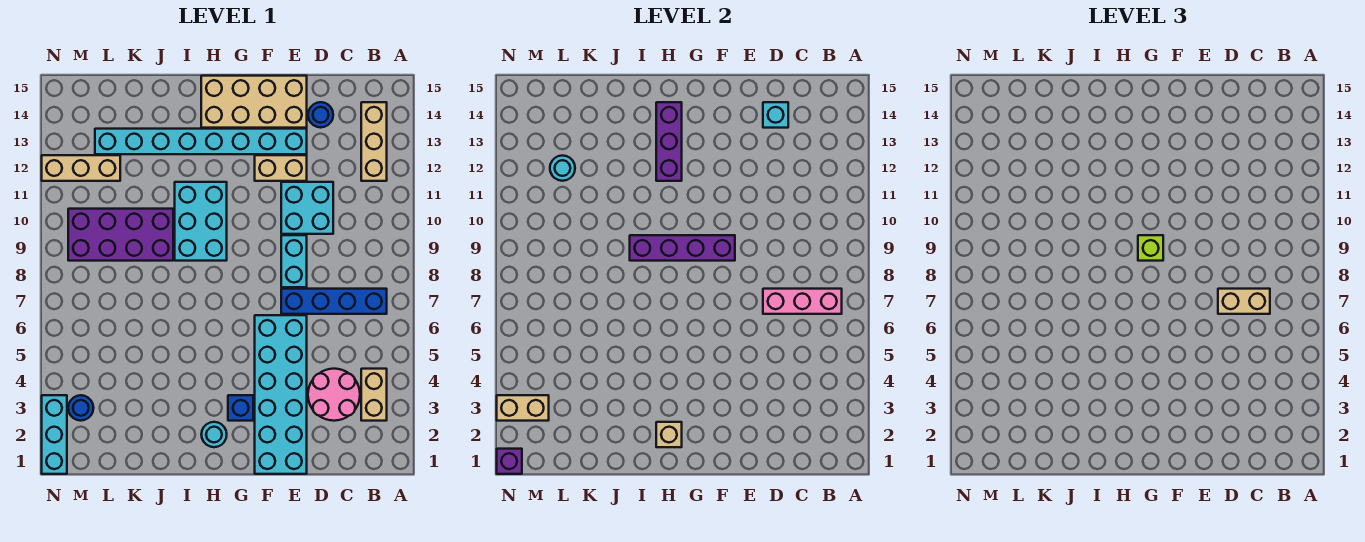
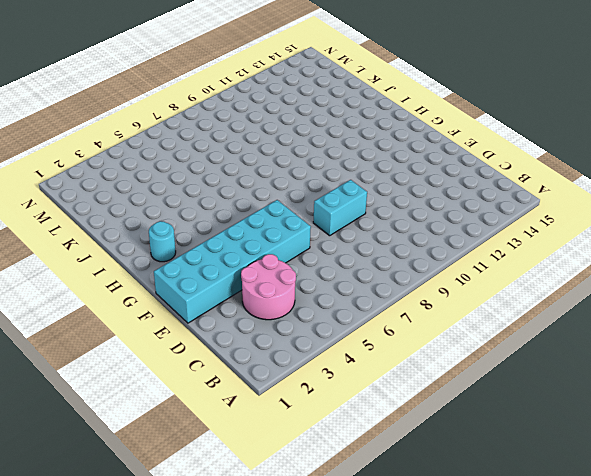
none -> tan brick B3:B4 level 1
none -> blue brick B7:E7 level 1
none -> tan brick B12:B14 level 1

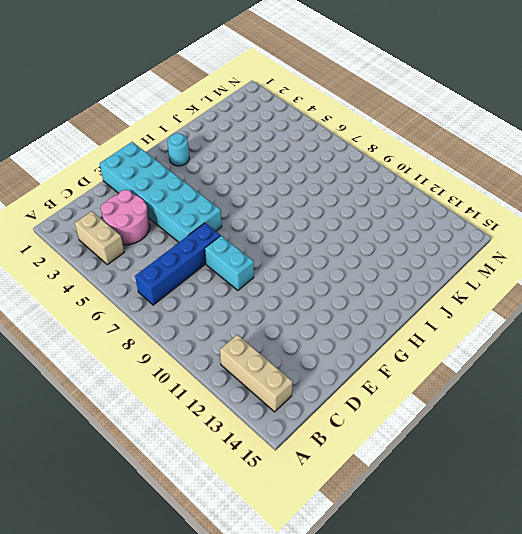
none -> cyan brick D10:E11 level 1
none -> blue round brick D14 level 1
none -> tan brick E12:F12 level 1

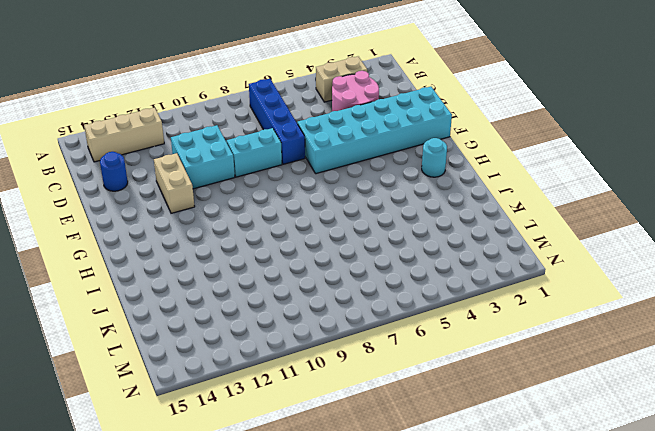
none -> cyan brick E13:L13 level 1
none -> tan brick E14:H15 level 1
none -> blue brick G3 level 1

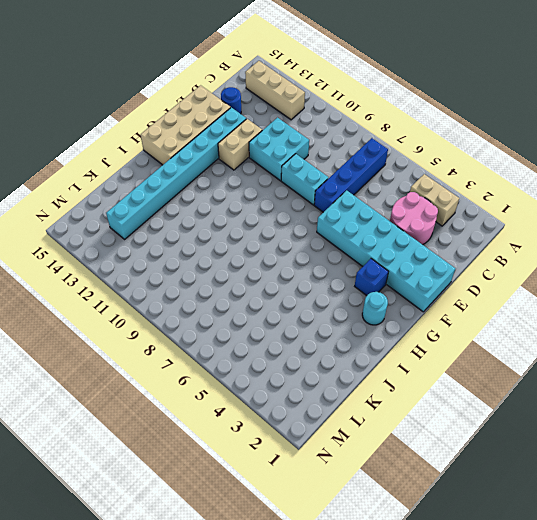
none -> cyan brick H9:I11 level 1
none -> purple brick J9:M10 level 1
none -> tan brick L12:N12 level 1

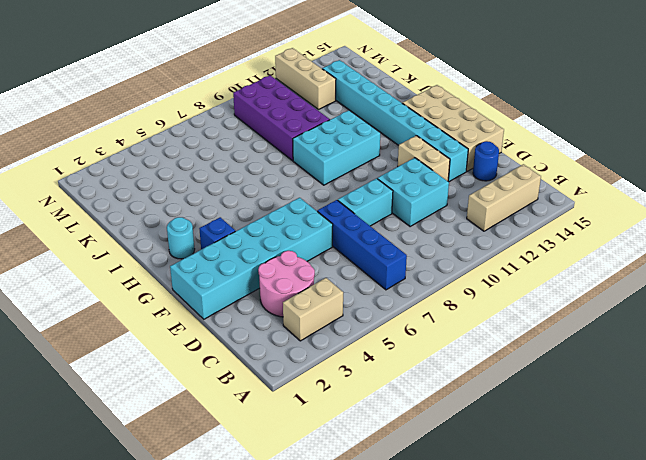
none -> blue round brick M3 level 1
none -> cyan brick N1:N3 level 1
none -> pink brick B7:D7 level 2

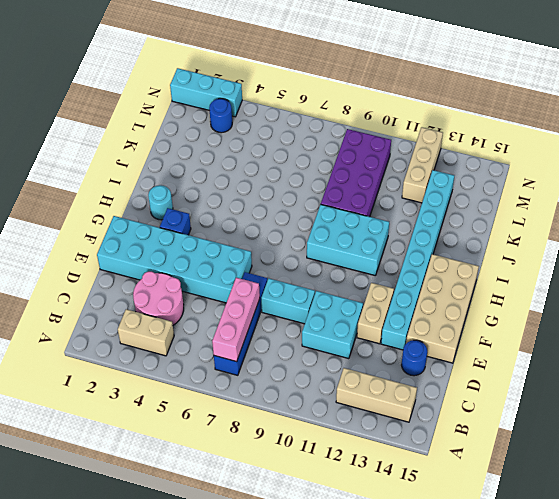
none -> cyan brick D14 level 2
none -> purple brick F9:I9 level 2
none -> tan brick H2 level 2

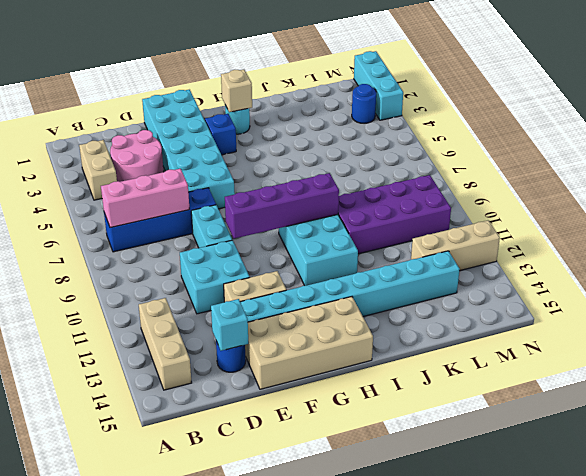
none -> purple brick H12:H14 level 2
none -> cyan round brick L12 level 2
none -> tan brick M3:N3 level 2

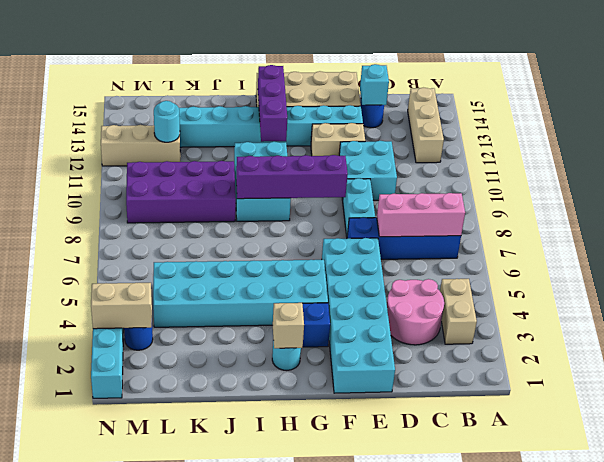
cyan brick G4:L5 level 1 -> none
none -> purple brick N1 level 2
none -> tan brick C7:D7 level 3
none -> lime brick G9 level 3

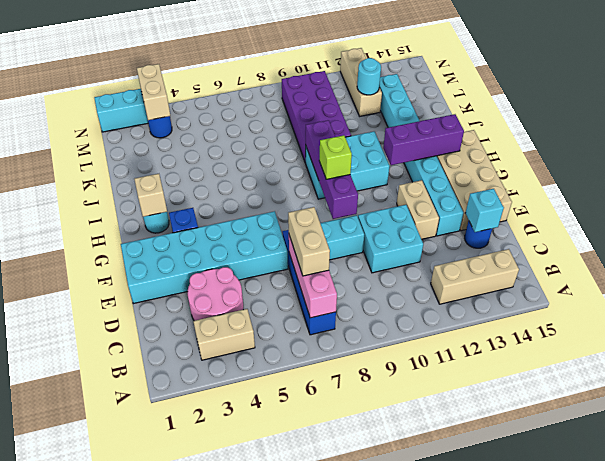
none -> purple brick N1 level 2

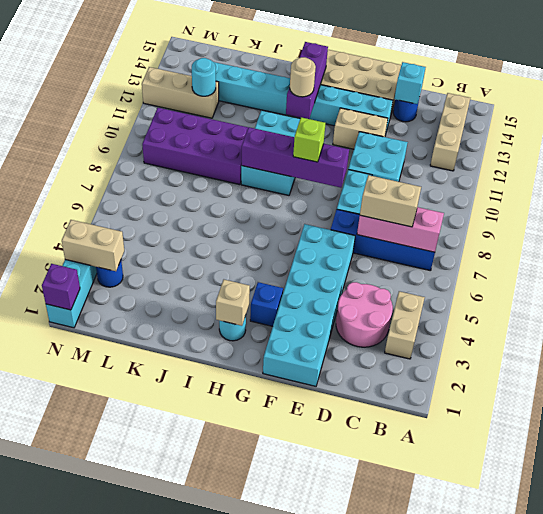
tan round brick H12 level 3 -> none

